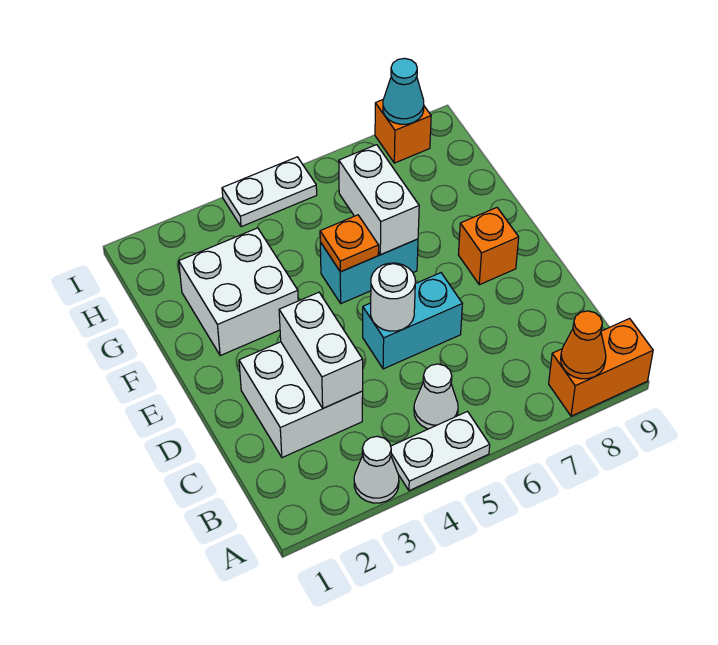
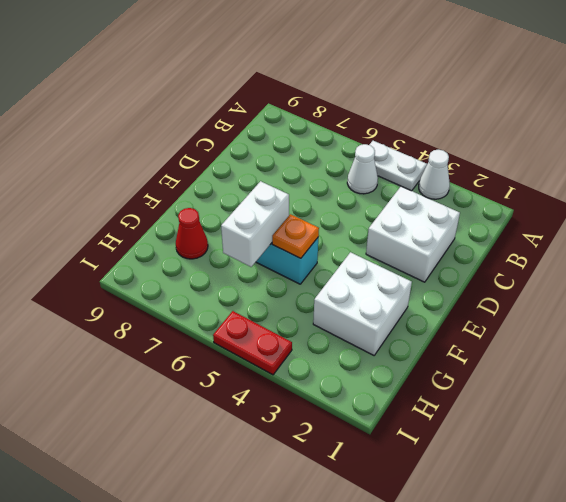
red cone G8 level 1 -> none
red plate I4:I5 level 1 -> white plate I4:I5 level 1
none -> orange brick A8:A9 level 1
none -> cyan brick D5:D6 level 1
none -> orange brick E8 level 1

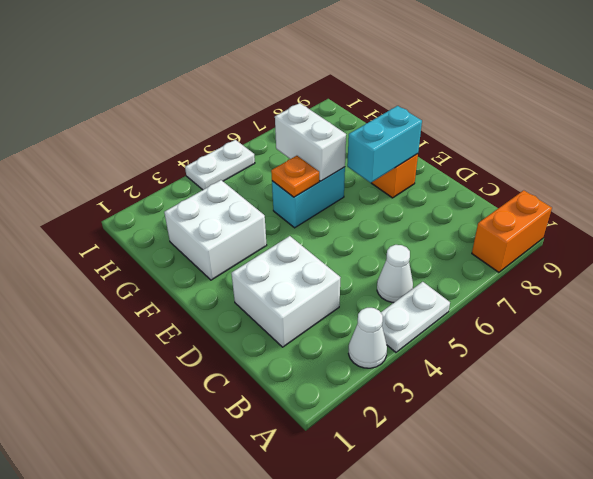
cyan brick E7:E8 level 2 -> cyan brick D5:D6 level 1
none -> orange brick I8 level 1
none -> orange cone A8 level 2
none -> white brick C3:D3 level 2

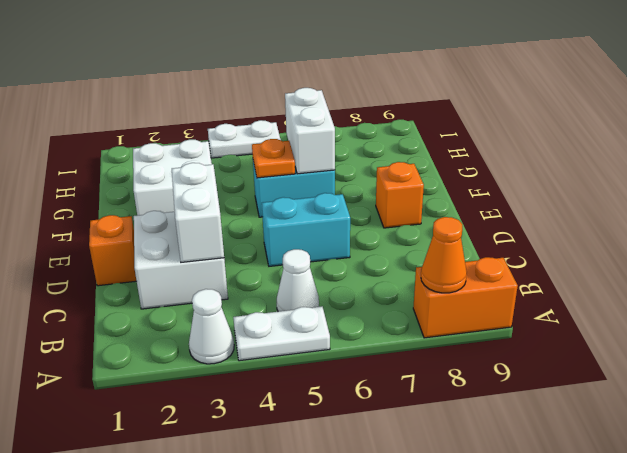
orange brick D1 level 1 -> orange brick I8 level 1
none -> white round brick D5 level 2
none -> cyan cone I8 level 2

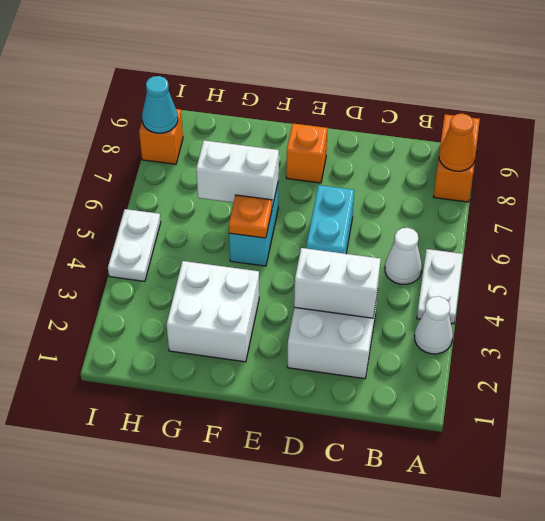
none -> white round brick D5 level 2

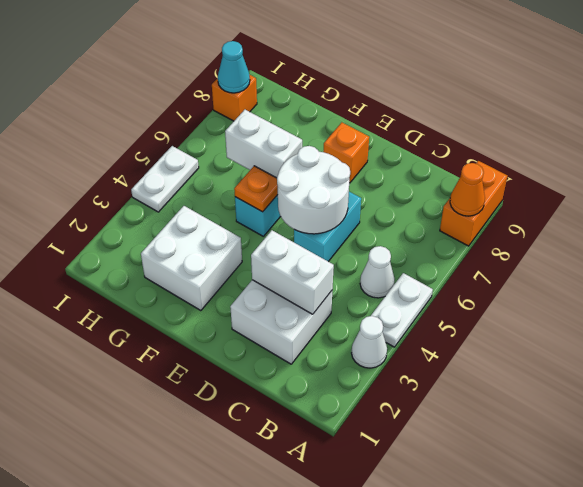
white round brick D5:E6 level 2 -> white round brick D5 level 2

